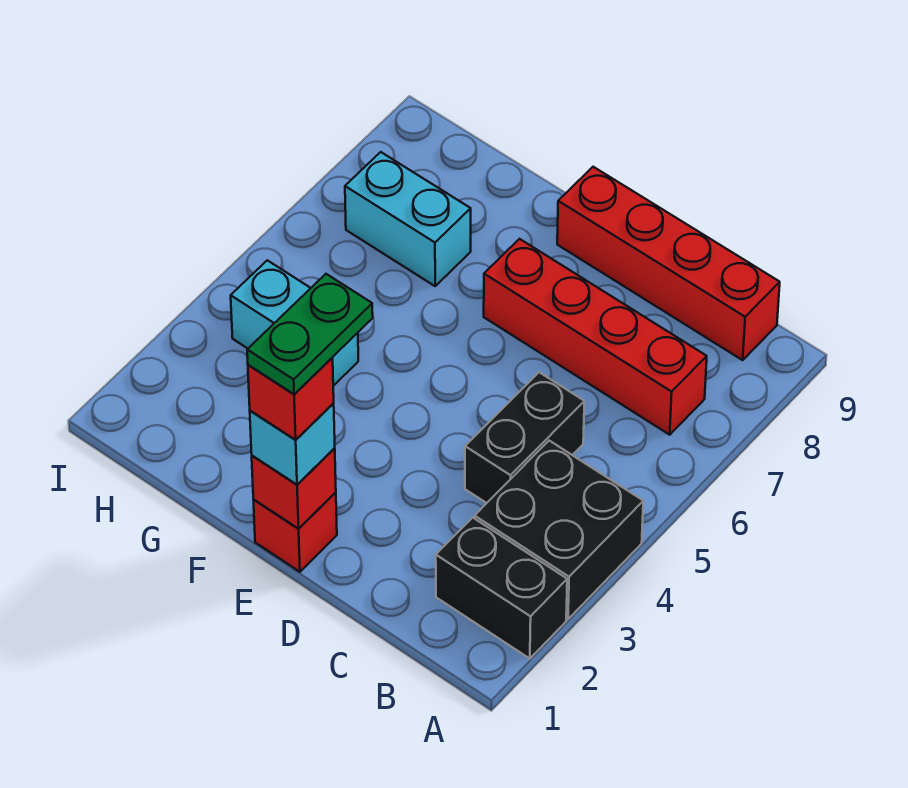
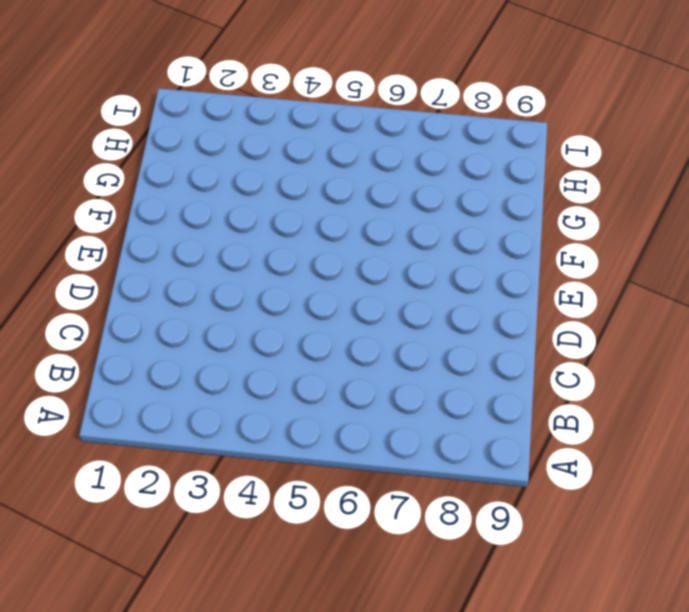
none -> black brick A2:B2 level 1
none -> black brick A3:B4 level 1
none -> red brick B7:E7 level 1

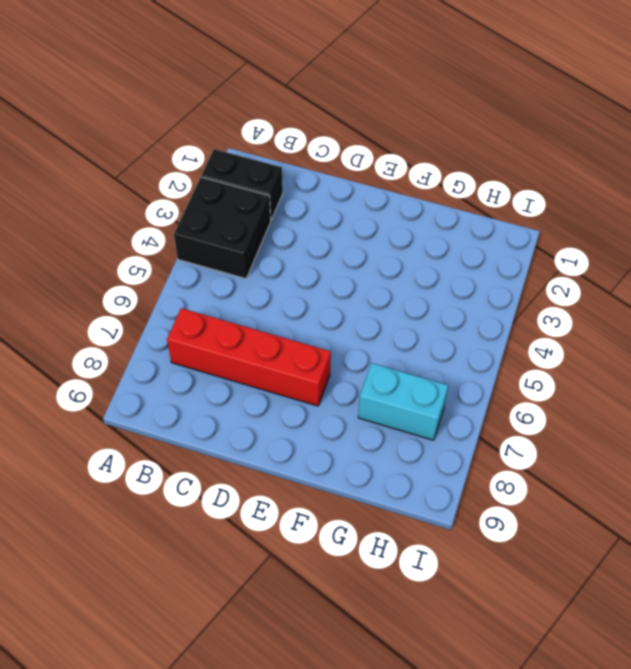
none -> red brick B9:E9 level 1
none -> black brick C4:C5 level 1
none -> red brick E1 level 1

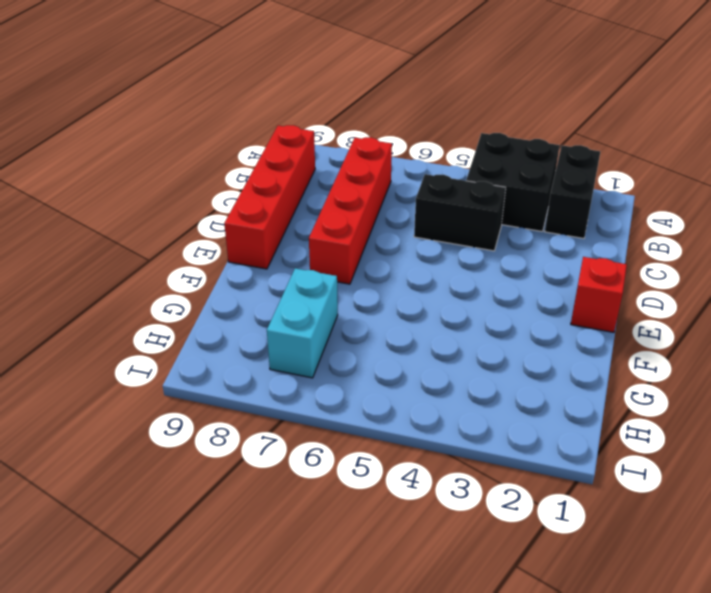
none -> cyan brick G4:H4 level 1
none -> red brick E1 level 2
none -> cyan brick E1 level 3

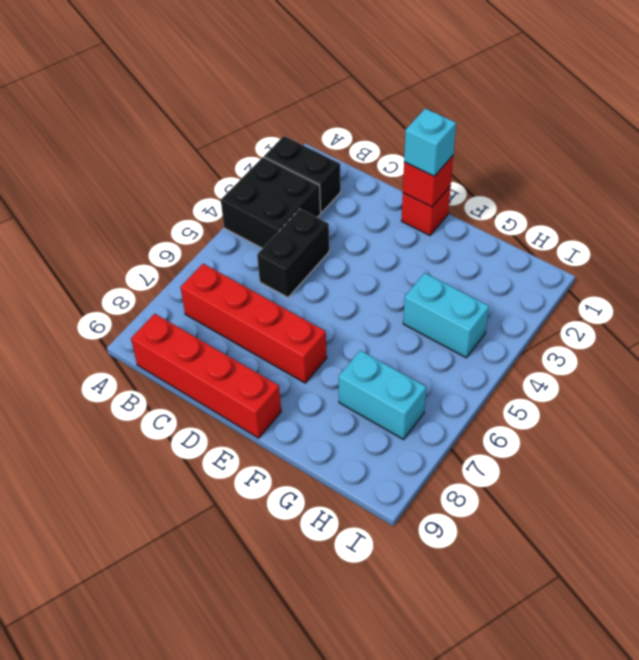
none -> red brick E1 level 4
none -> green plate E1:E2 level 5

